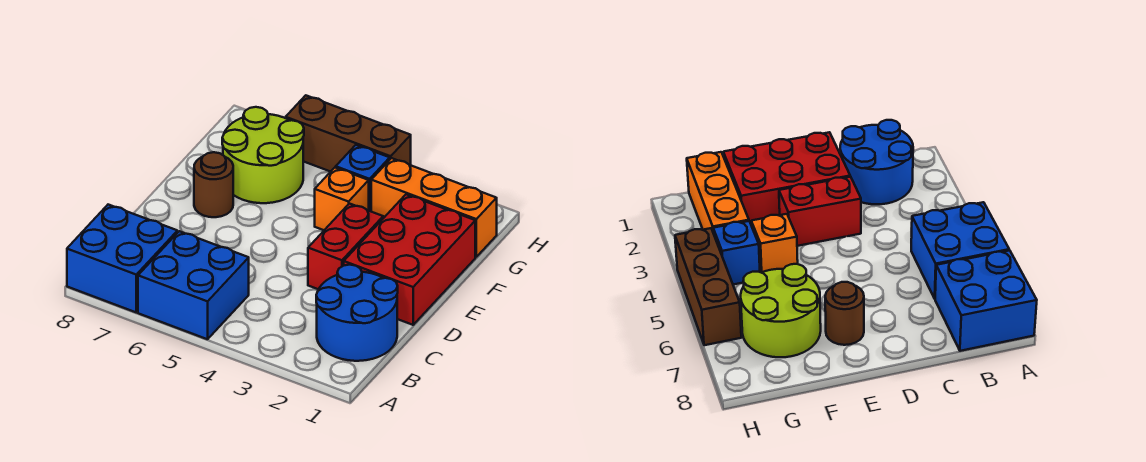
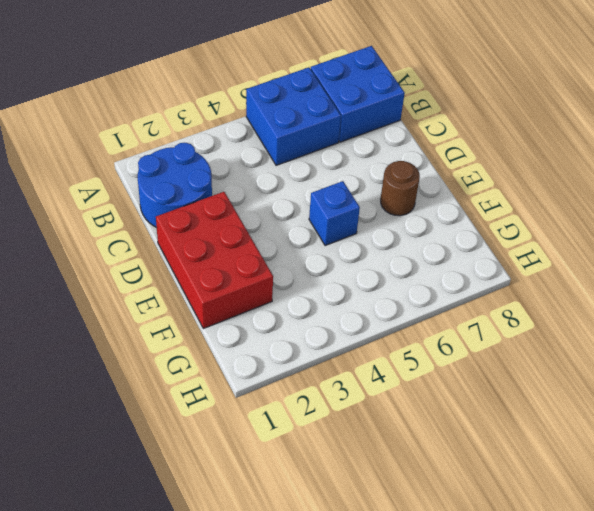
blue brick E5 level 1 -> blue brick G4 level 1
none -> red brick D3:E3 level 1
none -> orange brick F4 level 1

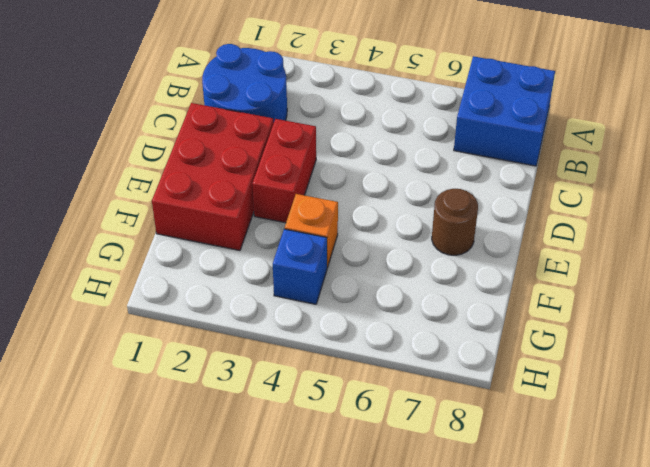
none -> blue brick A5:B6 level 1
none -> lime round brick F6:G7 level 1

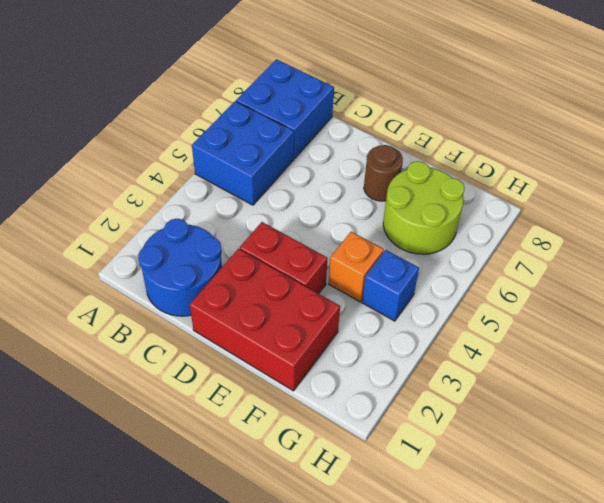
none -> orange brick G1:G3 level 1
none -> brown brick H4:H6 level 1

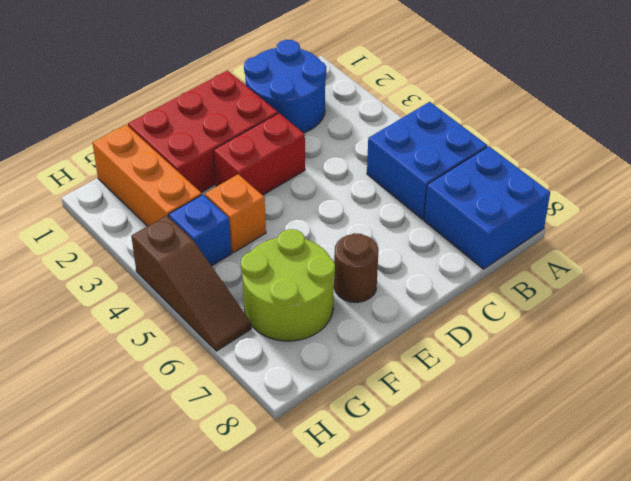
brown slope H4:H6 level 1 top 4 -> brown brick H4:H6 level 1

